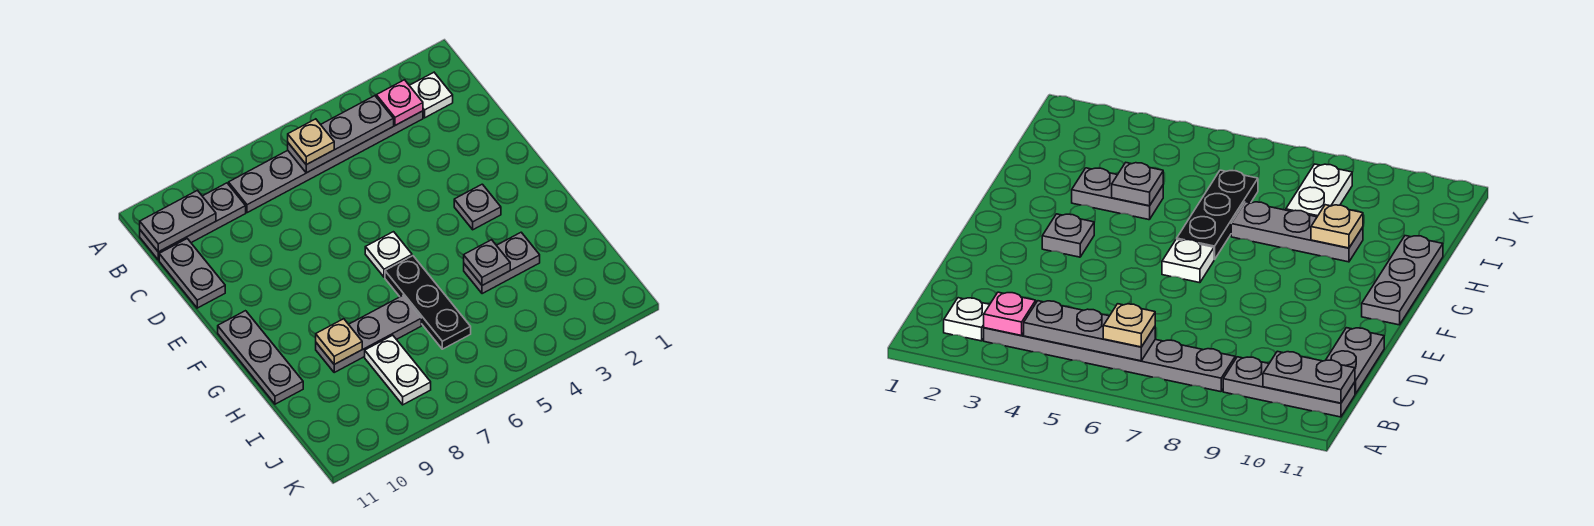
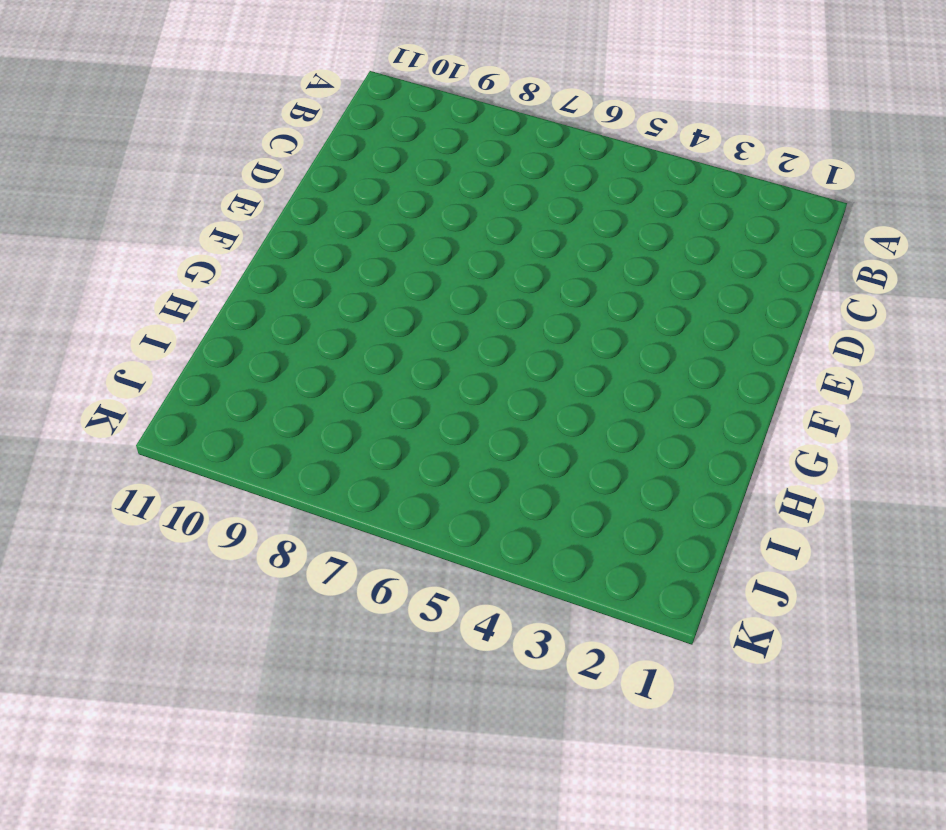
none -> white plate B2 level 1
none -> grey plate B3:B8 level 1
none -> grey plate B9:B11 level 1

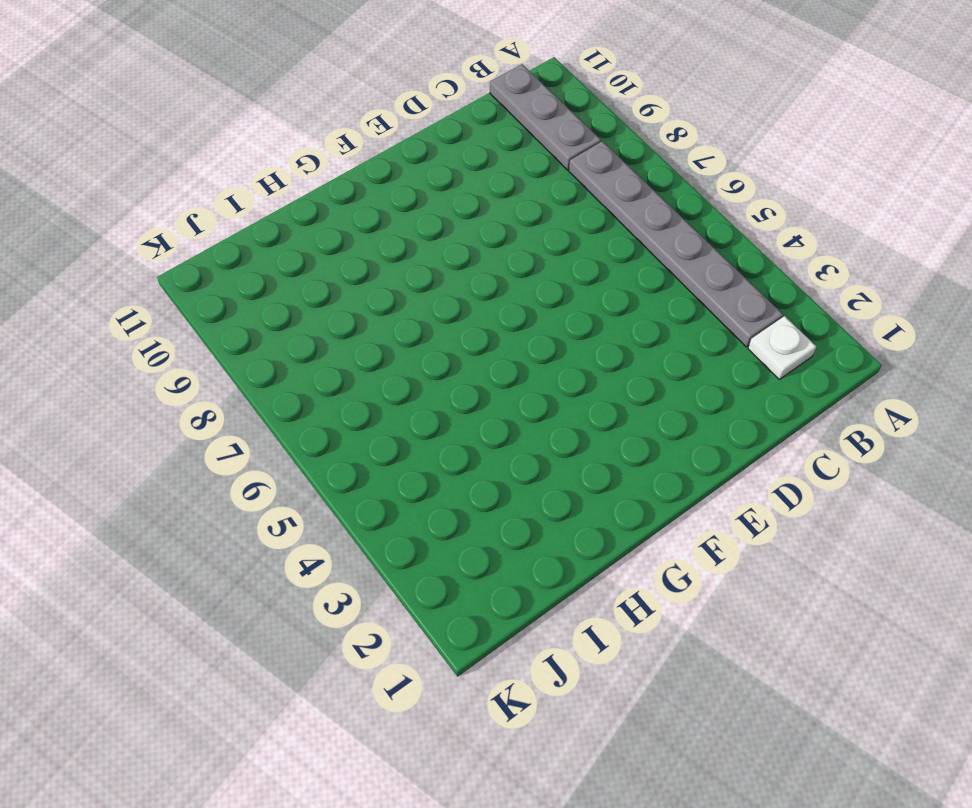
none -> grey plate C11:D11 level 1
none -> grey plate F3 level 1
none -> white plate F6 level 1

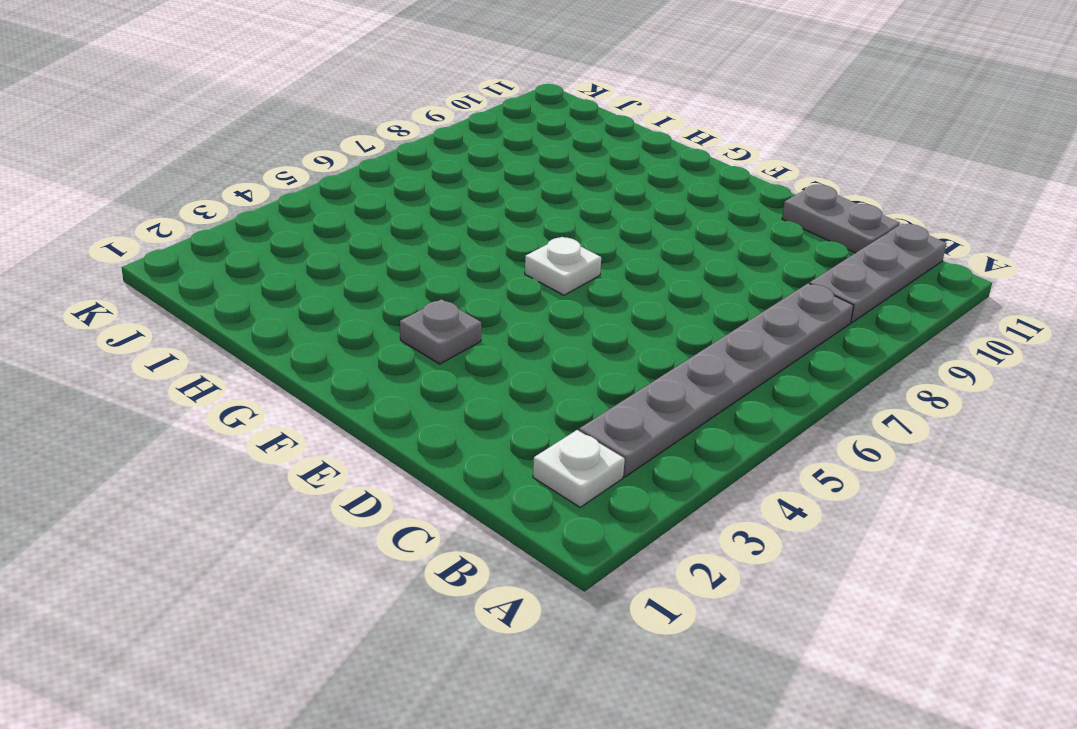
none -> grey plate F11:H11 level 1
none -> black plate G6:I6 level 1
none -> grey plate H3:H4 level 1

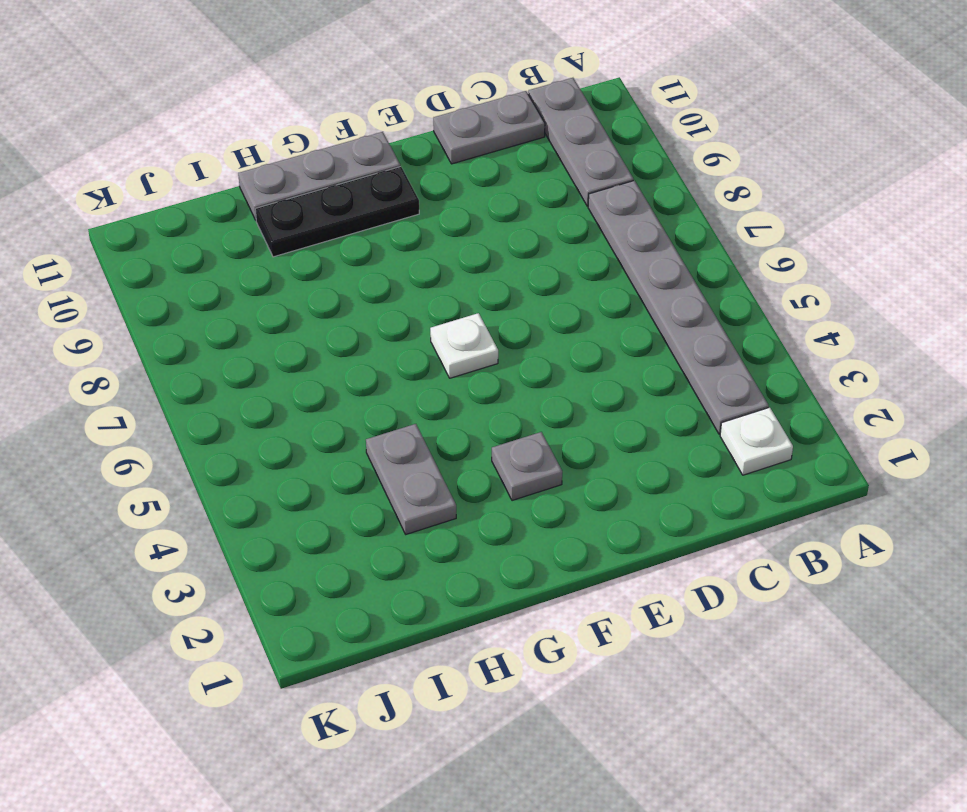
black plate F10:H10 level 1 -> black plate G6:I6 level 1
none -> grey plate H7:H9 level 1
none -> white plate I8:J8 level 1
none -> pink plate B3 level 2

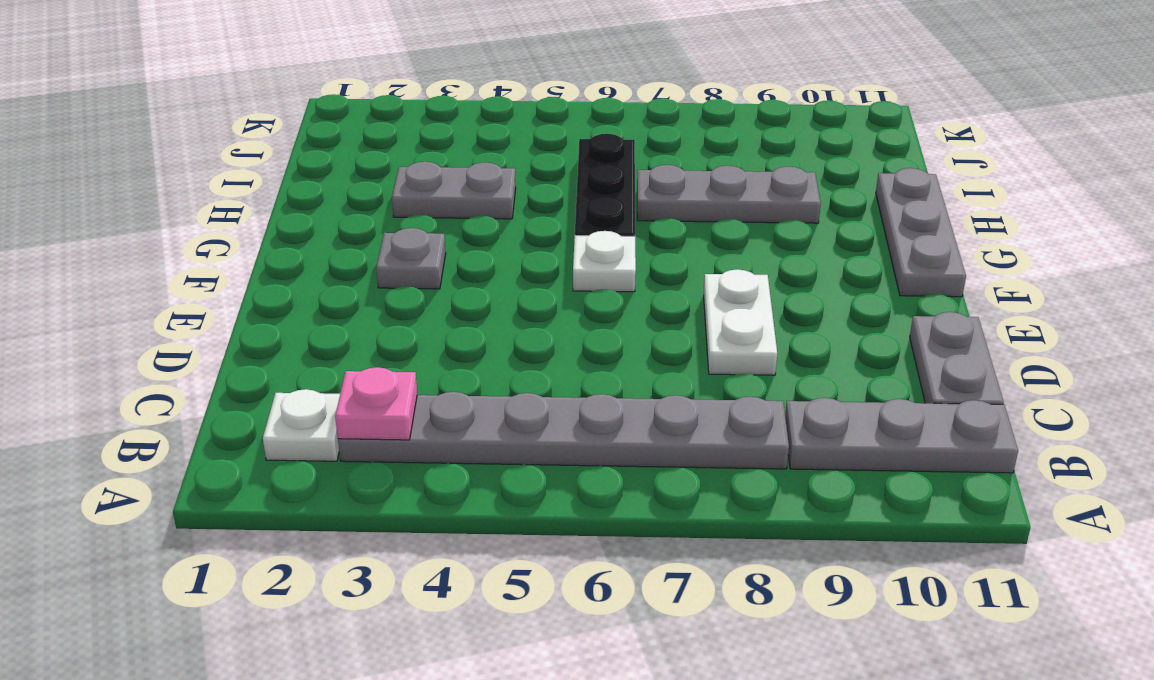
white plate D8:E8 level 1 -> white plate I8:J8 level 1
none -> grey plate B4:B6 level 2
none -> grey plate B10:B11 level 2
none -> grey plate H4 level 2

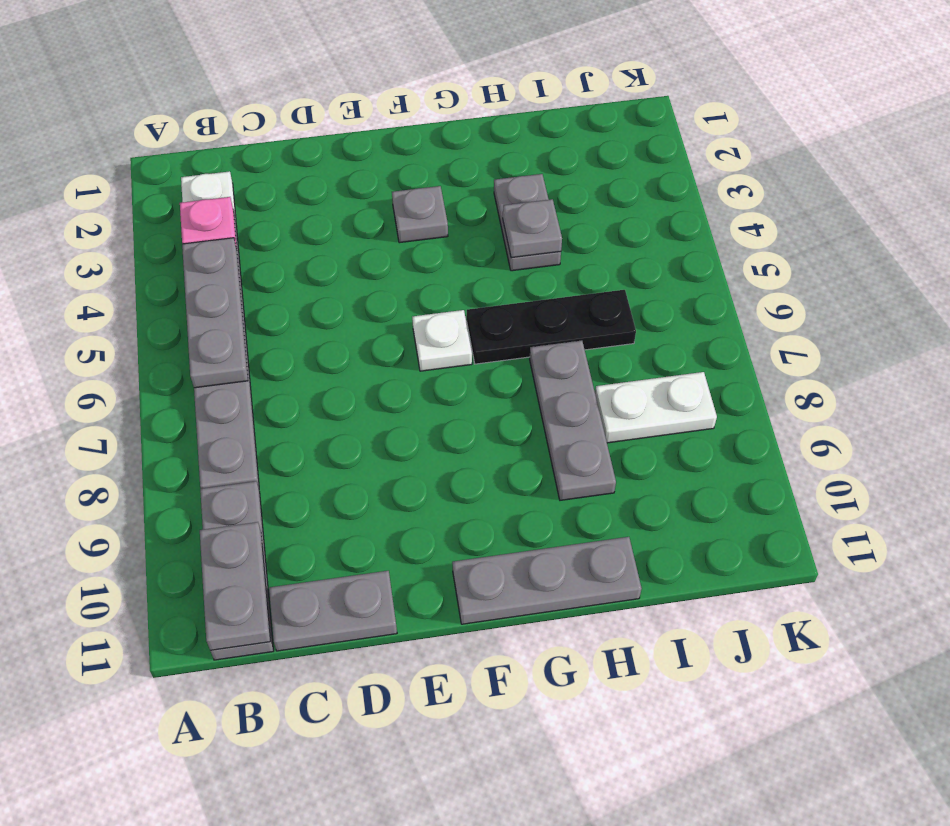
none -> tan plate H9 level 2
none -> tan plate B6 level 3

